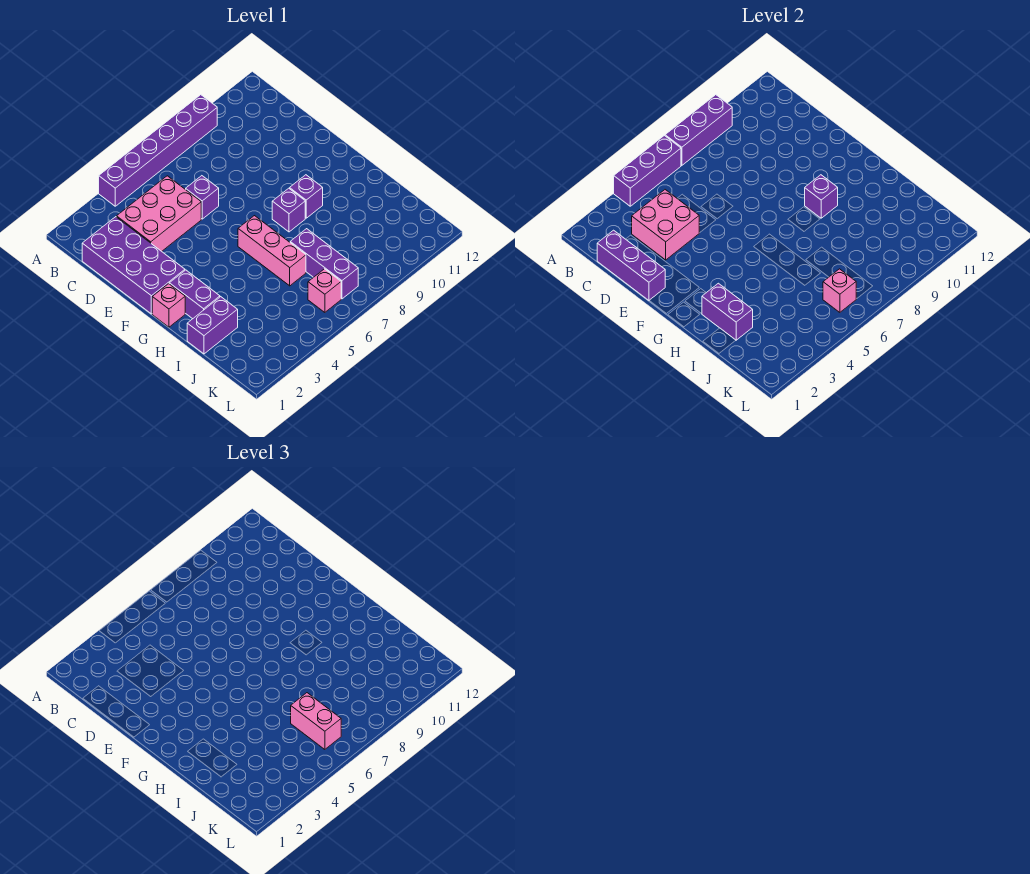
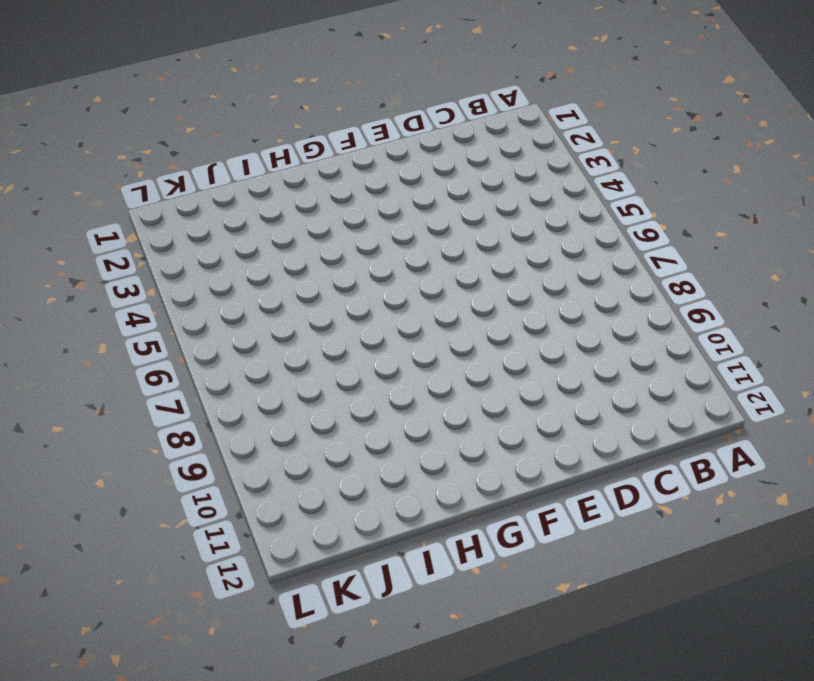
none -> purple brick A4:A9 level 1
none -> purple brick C1:F2 level 1
none -> pink brick C3:D5 level 1

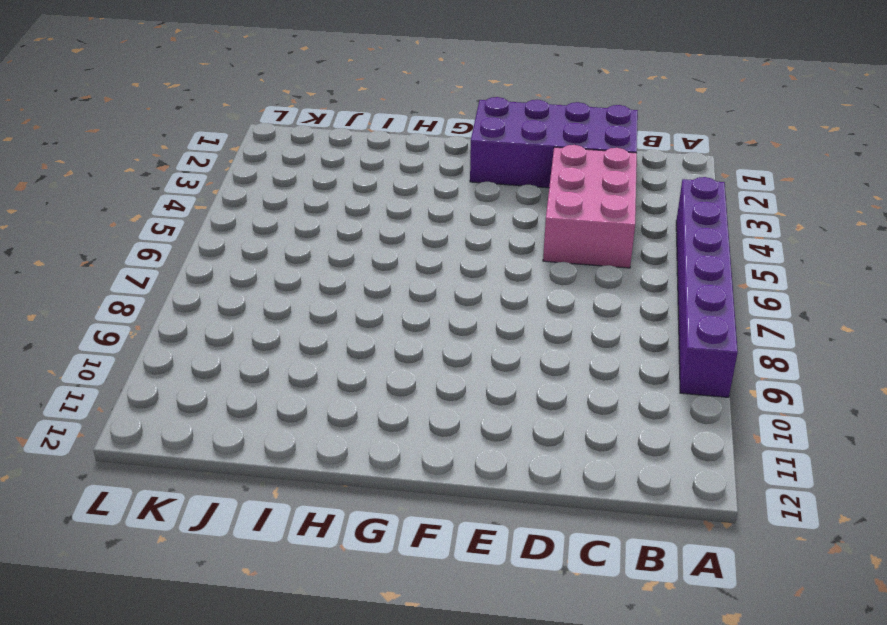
none -> purple brick D6 level 1
none -> pink brick G1 level 1
none -> purple brick G2:H2 level 1

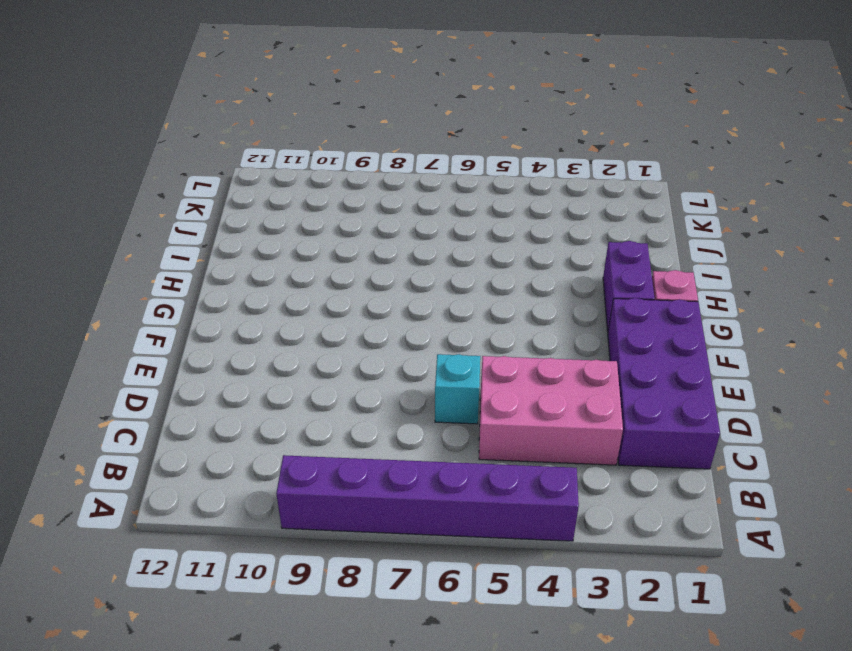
cyan brick D6 level 1 -> purple brick D6 level 1
none -> pink brick G6:I6 level 1
none -> purple brick G8 level 1
none -> purple brick G9 level 1

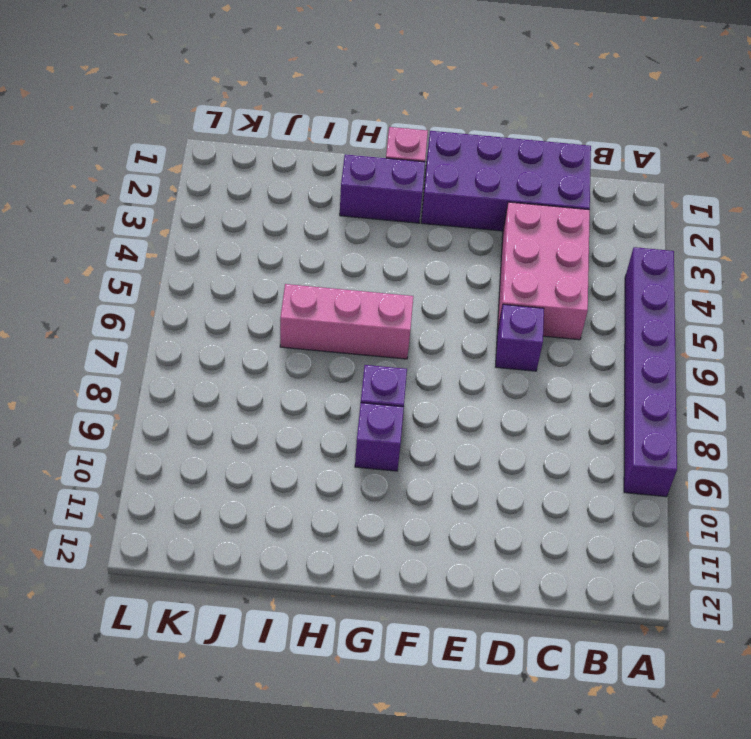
none -> purple brick I1:I2 level 1
none -> purple brick I7:K7 level 1
none -> pink brick K6 level 1

